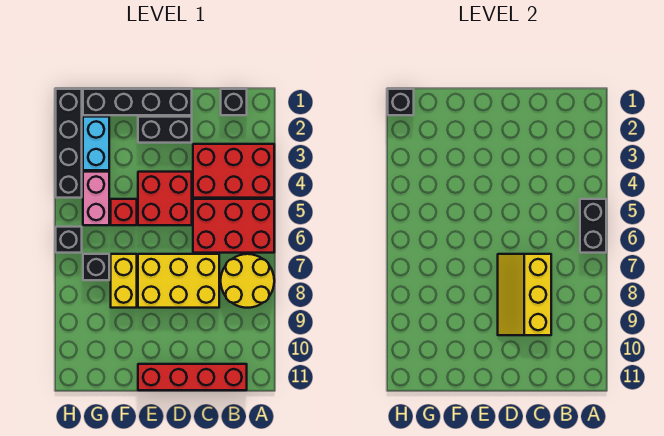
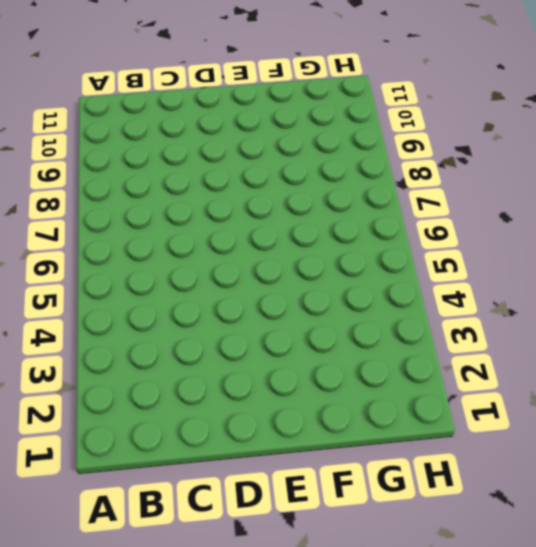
none -> red brick A3:C4 level 1
none -> red brick A5:C6 level 1
none -> yellow round brick A7:B8 level 1

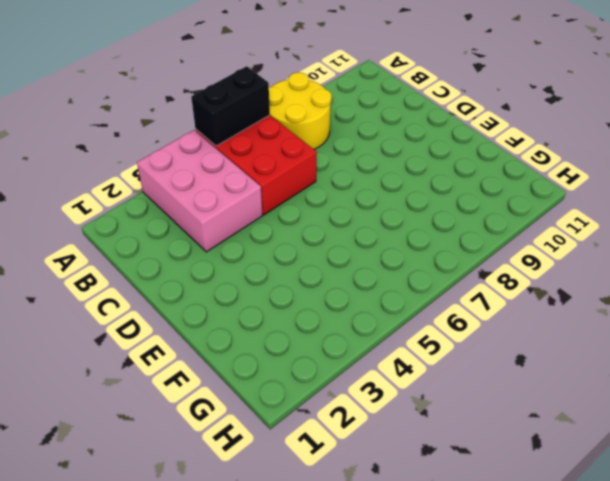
pink brick A3:C4 level 1 -> red brick A3:C4 level 1
none -> black brick B1 level 1
none -> red brick B11:E11 level 1
none -> yellow brick C7:E8 level 1

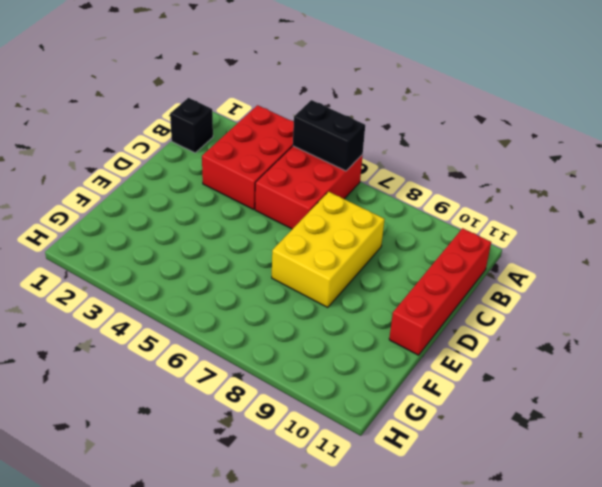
none -> yellow round brick A7:B8 level 1
none -> black brick D1:G1 level 1
none -> black brick D2:E2 level 1

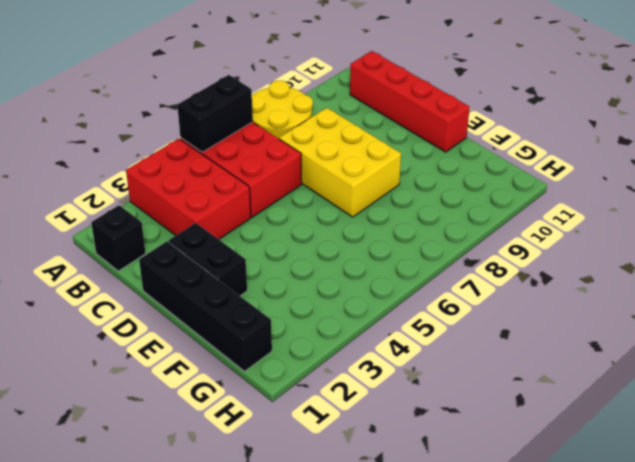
none -> red brick D4:E5 level 1
none -> red brick F5 level 1
none -> yellow brick F7:F8 level 1

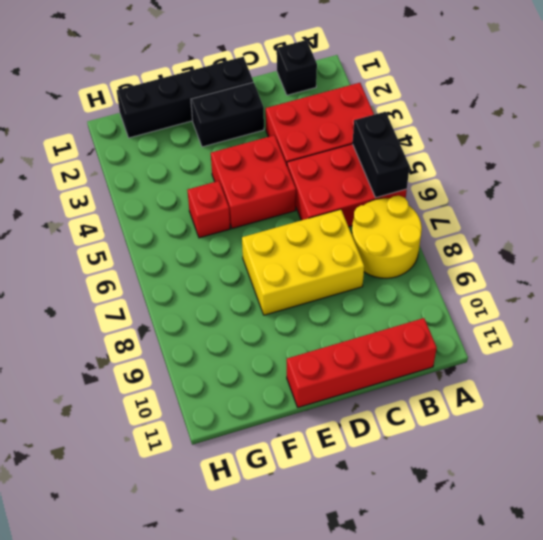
none -> yellow brick F7:F8 level 1
none -> cyan brick G2:G3 level 1
none -> pink brick G4:G5 level 1

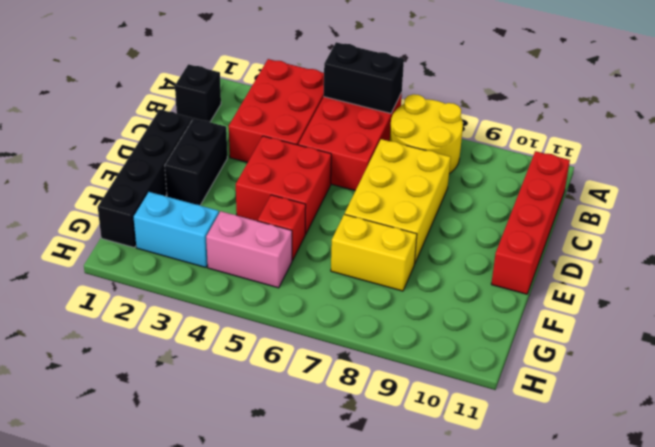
none -> black brick G7 level 1
none -> black brick H1:H4 level 1
none -> black brick H6 level 1

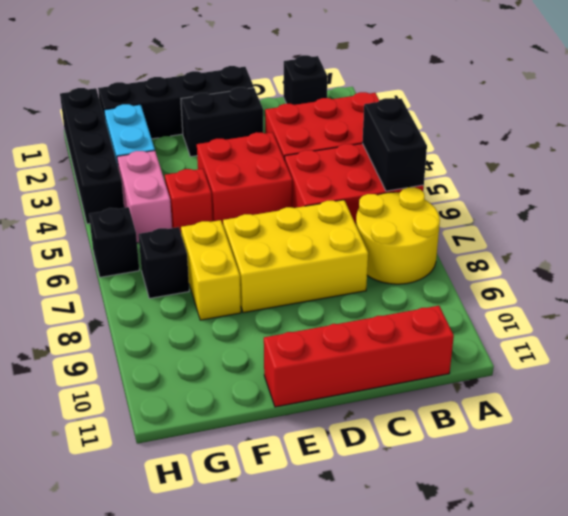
none -> yellow slope C7:D9 level 2 top C
none -> black brick H1 level 2

